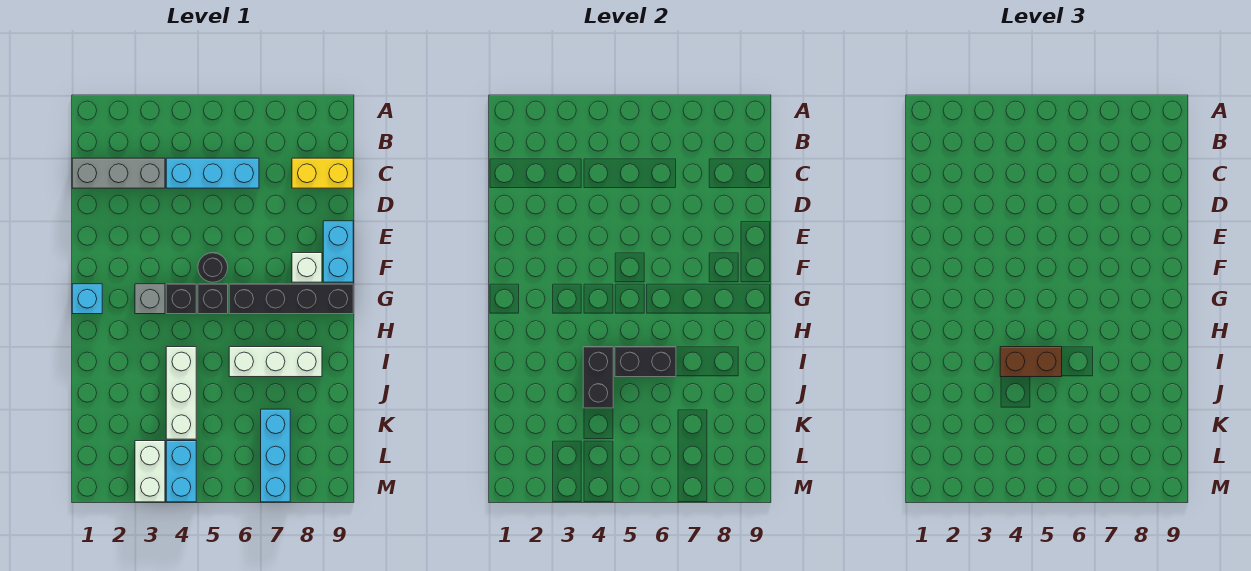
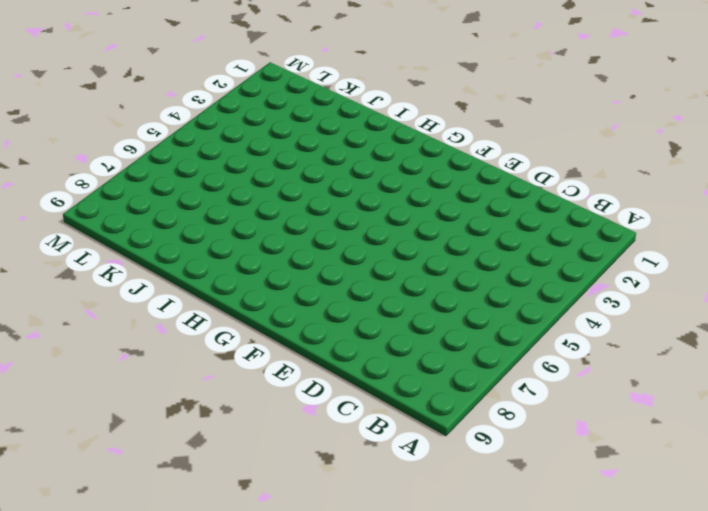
none -> grey brick C1:C3 level 1
none -> cyan brick C4:C6 level 1
none -> yellow brick C8:C9 level 1

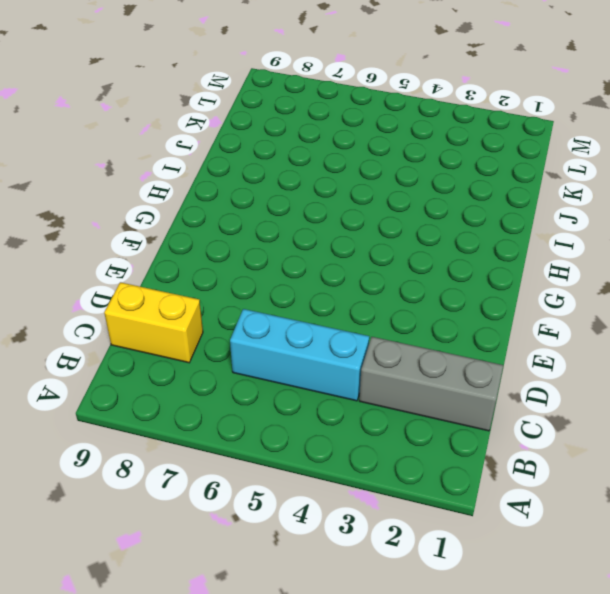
none -> cyan brick E9:F9 level 1
none -> black round brick F5 level 1
none -> white brick F8 level 1

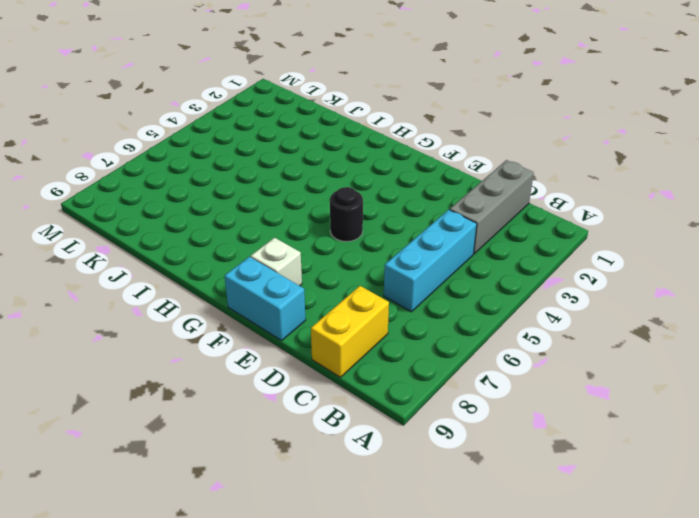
none -> cyan brick G1 level 1
none -> grey brick G3 level 1
none -> black brick G4 level 1

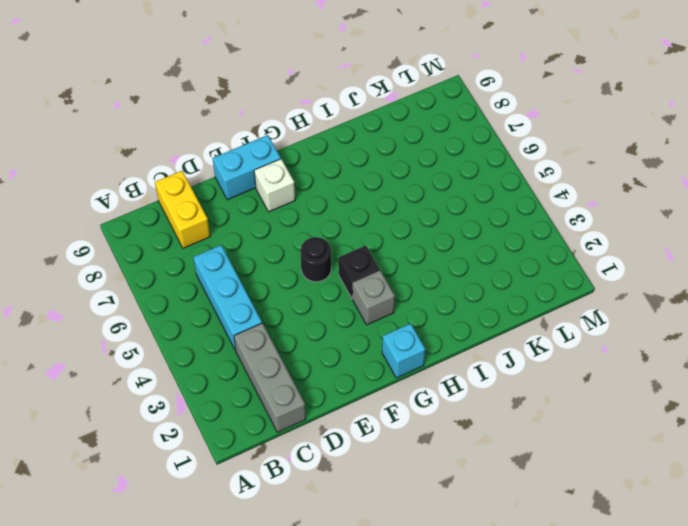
none -> black brick G5 level 1
none -> black brick G6:G9 level 1
none -> white brick I4:K4 level 1

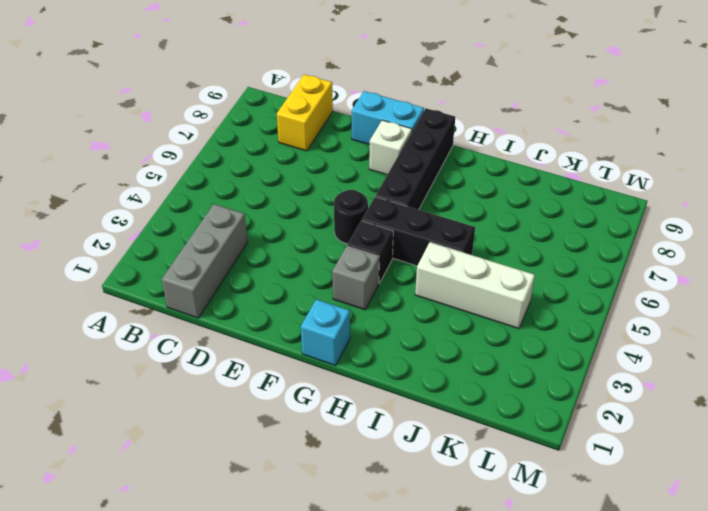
black brick G5:I5 level 1 -> black brick G5 level 1
none -> cyan brick C4:C6 level 1
none -> white brick I6:I8 level 1
none -> cyan brick K7:M7 level 1

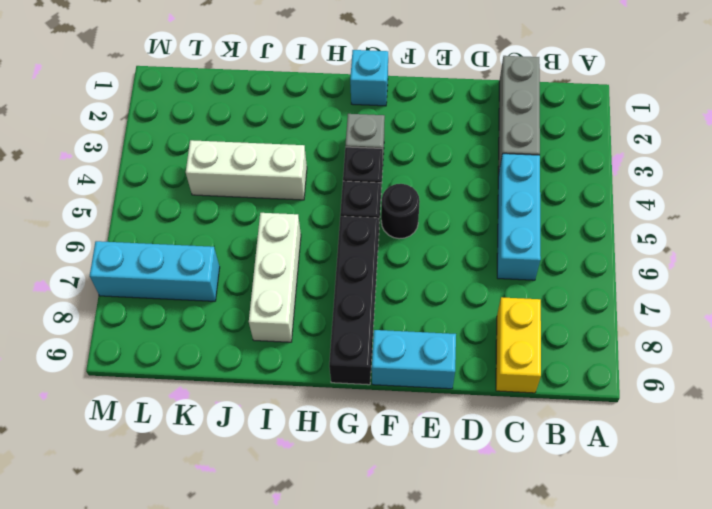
none -> white brick F8 level 1
none -> white brick L3:M3 level 1
none -> cyan brick L4:M4 level 1

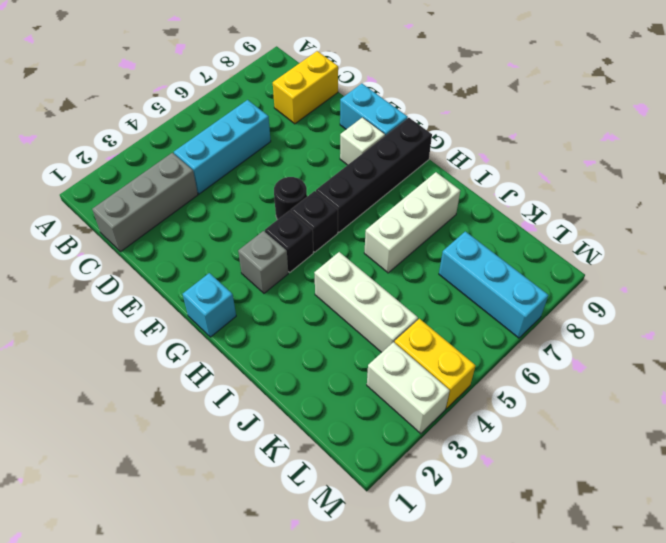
yellow brick L4:M4 level 1 -> cyan brick L4:M4 level 1
none -> black brick I4:J4 level 2
none -> black brick I5:I6 level 2
none -> brown brick I4:I5 level 3

